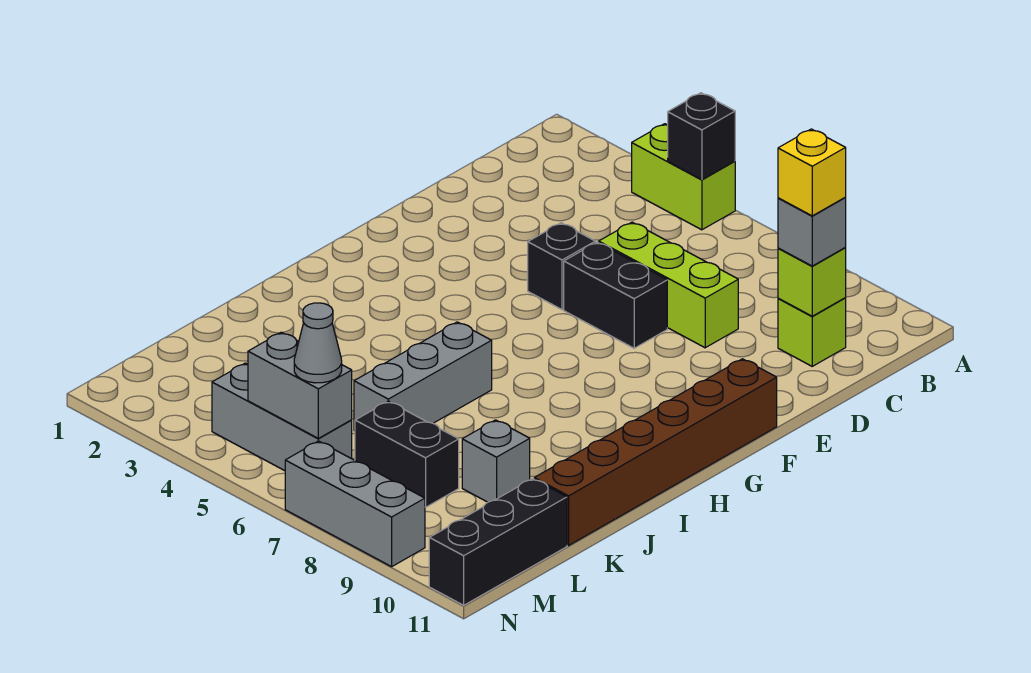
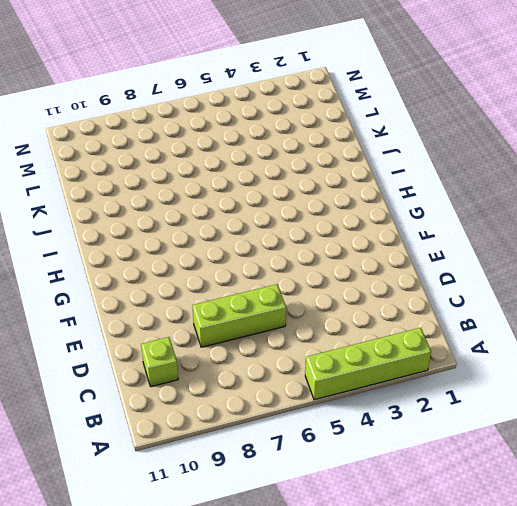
lime brick A2:A5 level 1 -> lime brick A4:A5 level 1
none -> black brick E5 level 1
none -> black brick E6:E7 level 1
none -> brown brick F11:K11 level 1

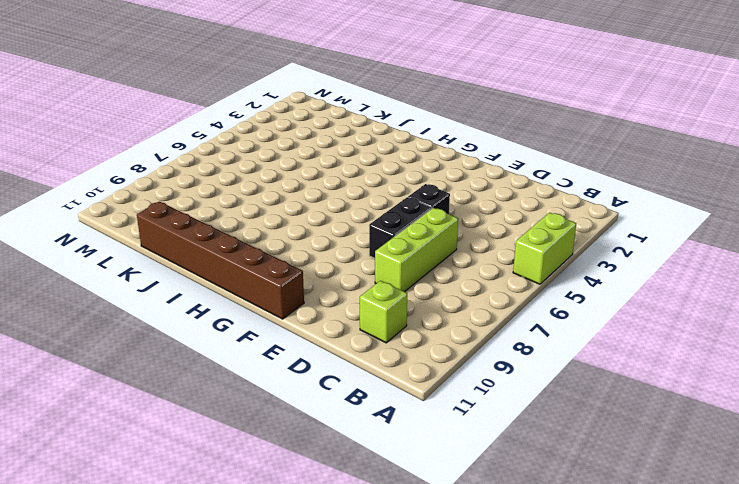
none -> grey brick I6:K6 level 1
none -> grey brick K9 level 1
none -> black brick L7:L8 level 1

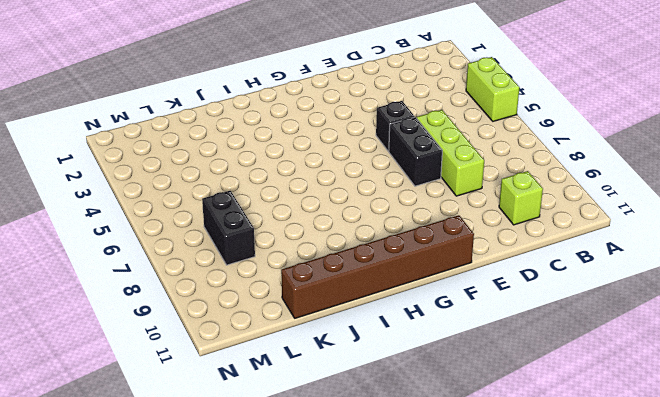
none -> grey brick I6:K6 level 1
none -> grey brick K9 level 1
none -> black brick L11:N11 level 1

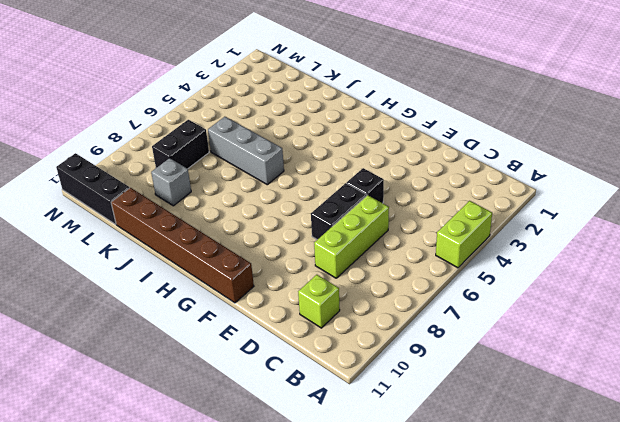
none -> grey brick M4:M6 level 1
none -> grey brick N7:N9 level 1
none -> black brick A5 level 2

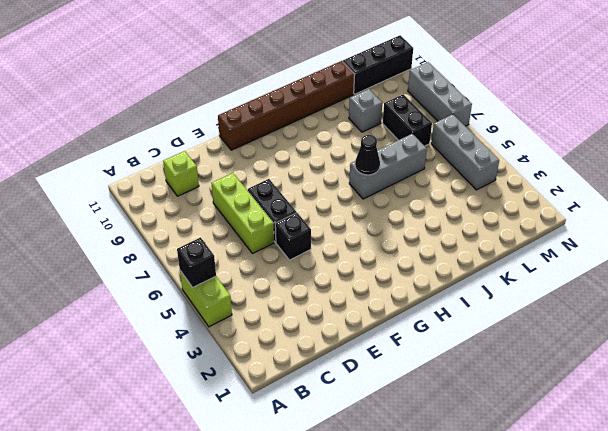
black cone I6 level 2 -> none
none -> lime brick C10 level 2
none -> grey brick M5:M6 level 2
none -> grey brick C10 level 3

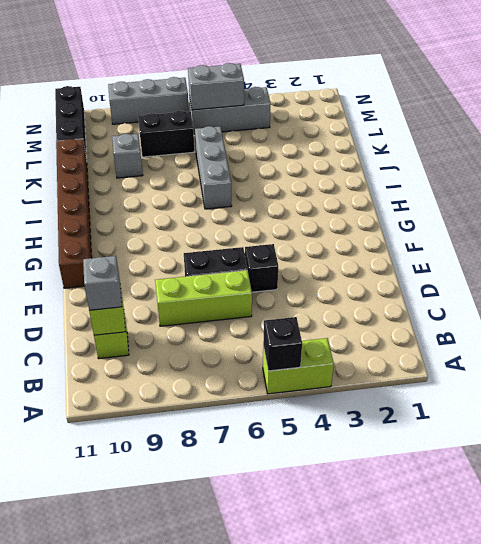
none -> grey cone M6 level 3
none -> yellow brick C10 level 4

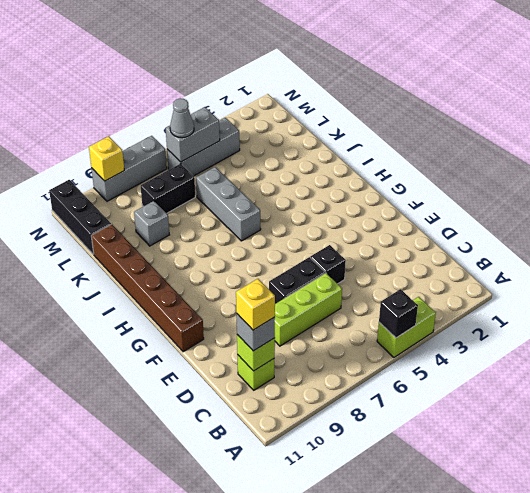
yellow brick N9 level 2 -> none

